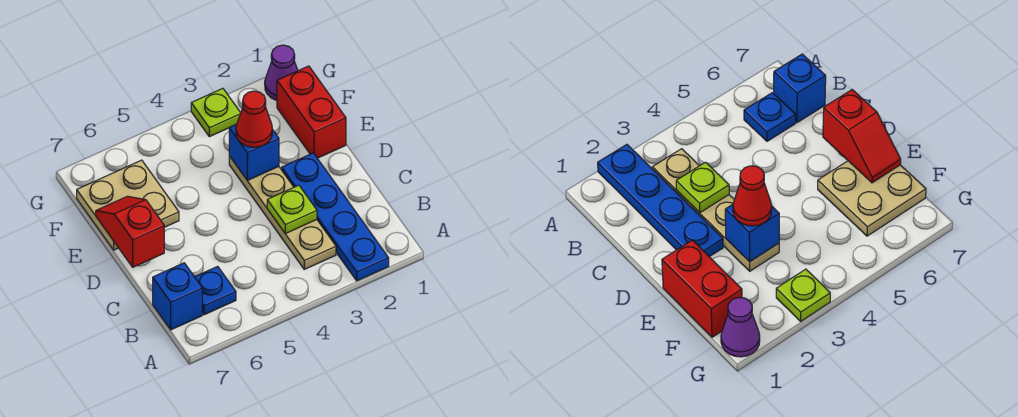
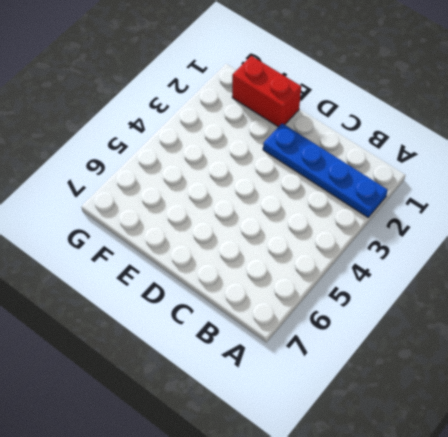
none -> tan plate B3:E3 level 1
none -> blue plate B6 level 1
none -> blue brick B7 level 1

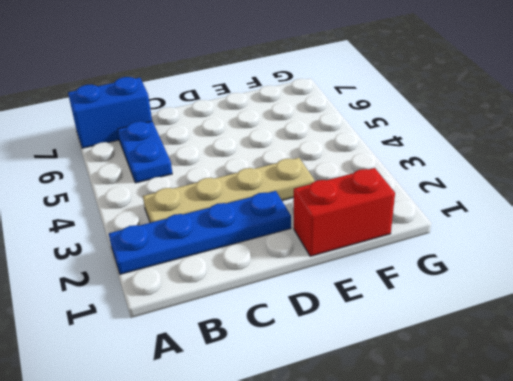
blue brick A7:B7 level 1 -> blue brick B7 level 1
blue plate B5:B6 level 1 -> blue plate B6 level 1
none -> tan plate E6:F7 level 1
none -> purple cone G1 level 1
none -> lime plate G3 level 1

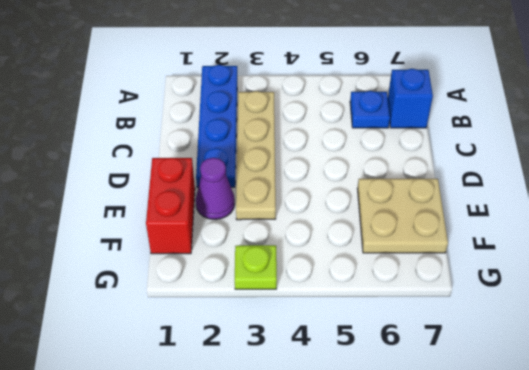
purple cone E2 level 1 -> purple cone G1 level 1
none -> lime plate C3 level 2
none -> red slope D7:E7 level 2 top D
none -> blue brick E3 level 2

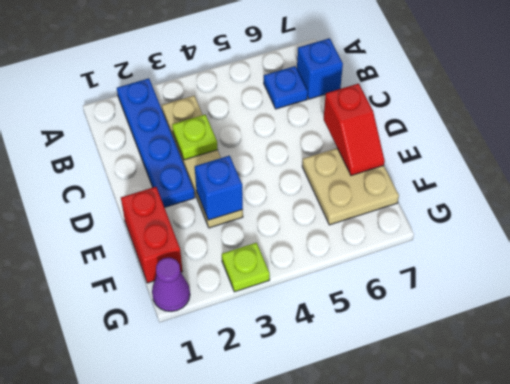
none -> red cone E3 level 3

